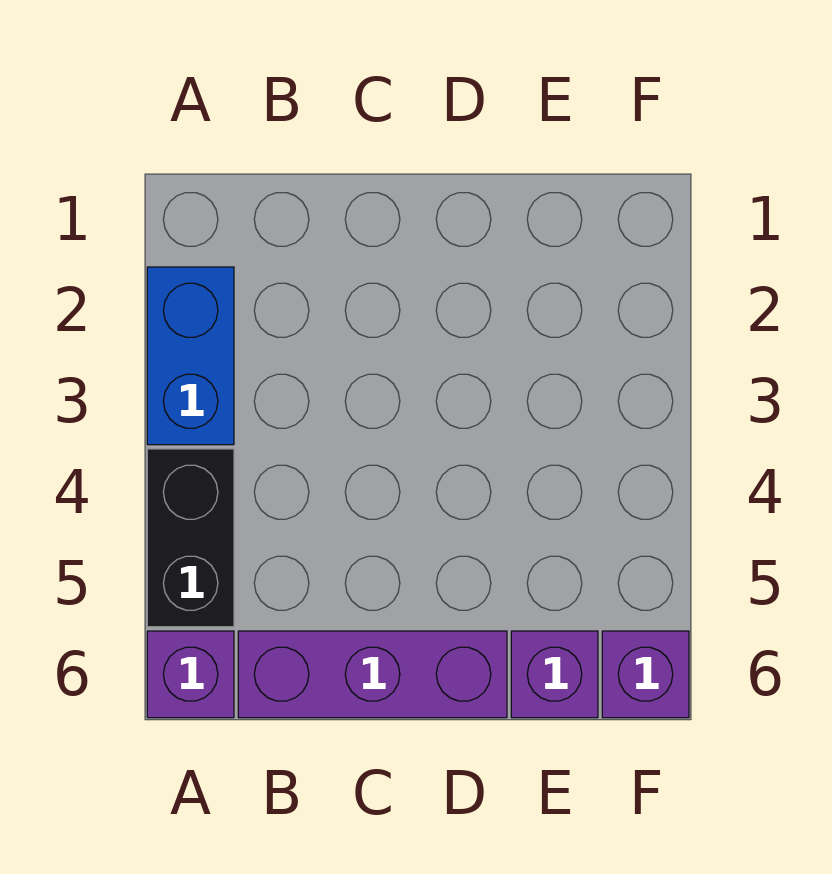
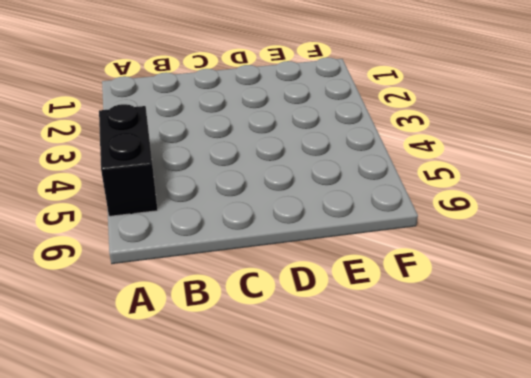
none -> blue brick A2:A3 level 1
none -> purple brick A6 level 1

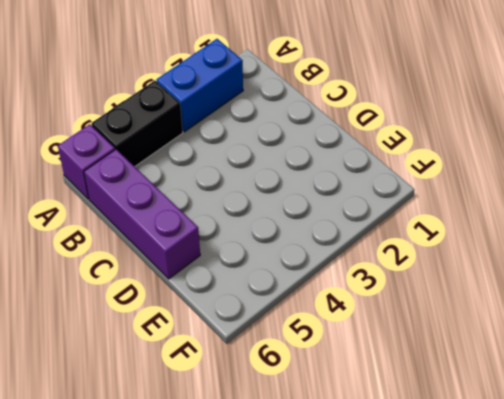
none -> purple brick E6 level 1
none -> purple brick F6 level 1

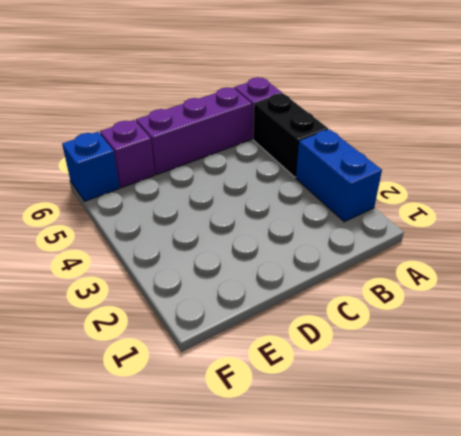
blue brick F6 level 1 -> purple brick F6 level 1

